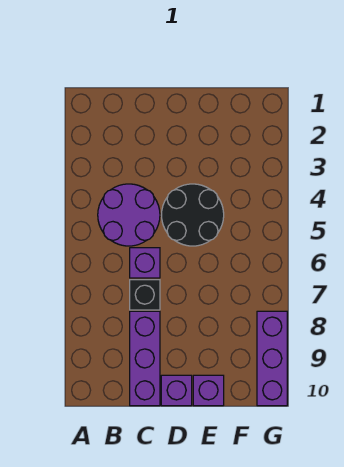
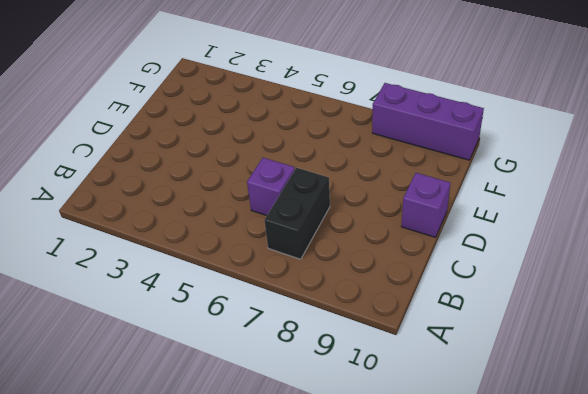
black brick B7:C7 level 1 -> black brick C7 level 1
none -> purple round brick B4:C5 level 1
none -> purple brick C8:C10 level 1

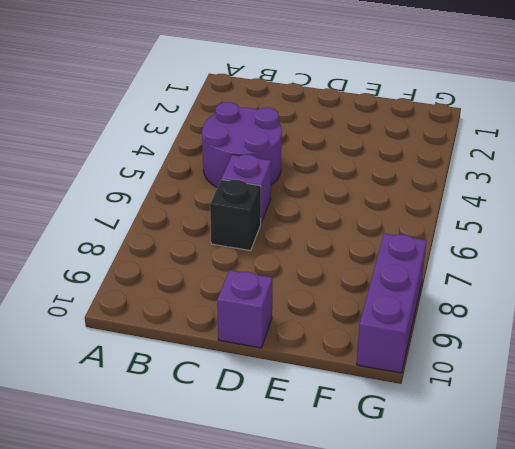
none -> purple brick C8:C10 level 1
none -> black round brick D4:E5 level 1

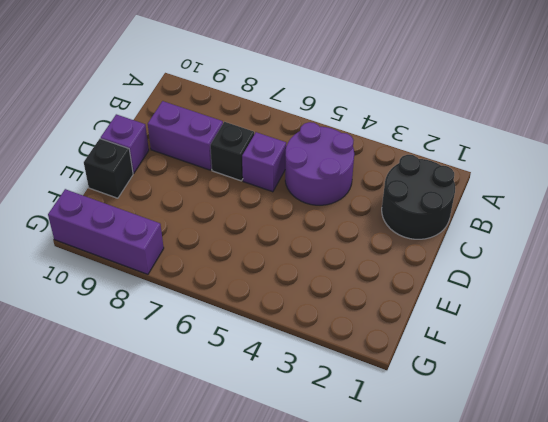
black round brick B1:C2 level 1 -> black round brick D4:E5 level 1
purple brick C8:C9 level 1 -> purple brick C8:C10 level 1
black brick E10 level 1 -> purple brick E10 level 1

